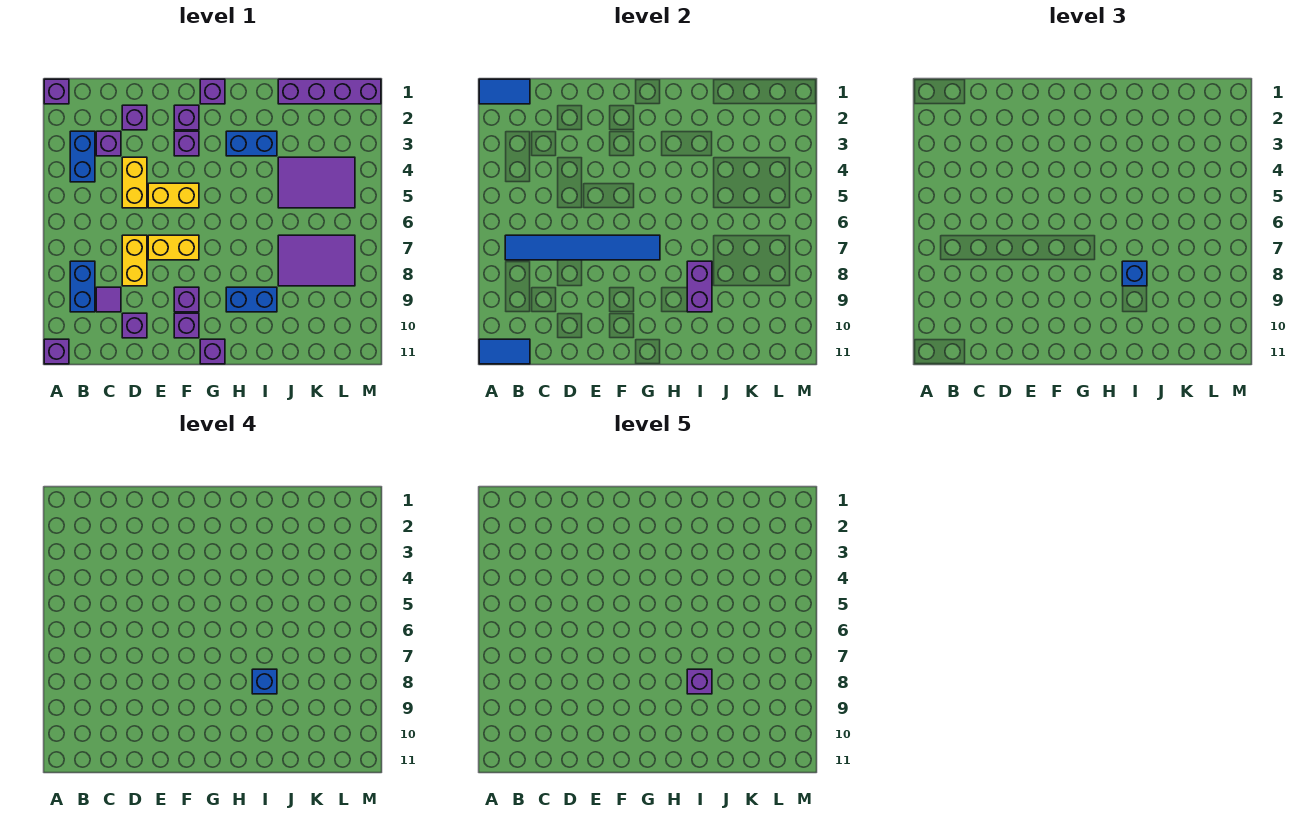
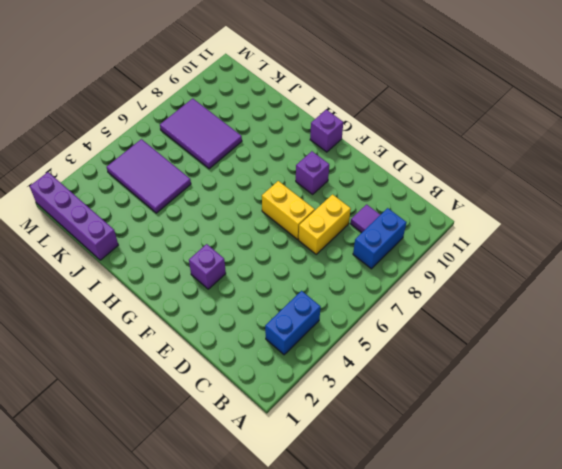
none -> purple brick A1 level 1
none -> purple brick A11 level 1
none -> purple brick C3 level 1
none -> purple brick D2 level 1

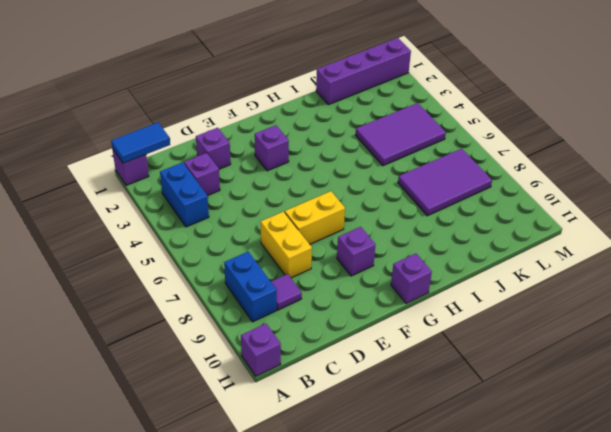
none -> yellow brick D4:D5 level 1
none -> purple brick D10 level 1
none -> yellow brick E5:F5 level 1
none -> purple brick F2 level 1

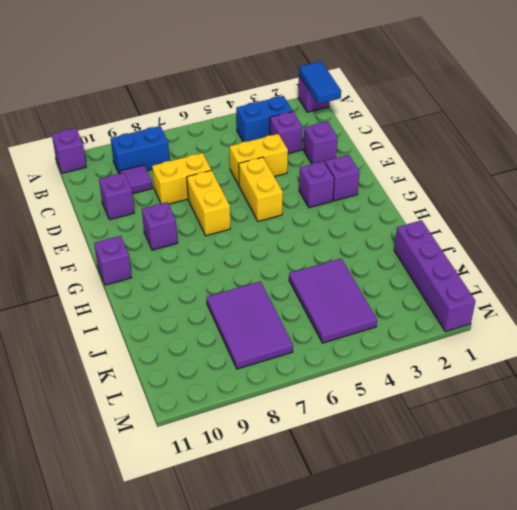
none -> purple brick F10 level 1
none -> purple brick G1 level 1
none -> blue brick H3:I3 level 1
none -> blue brick H9:I9 level 1

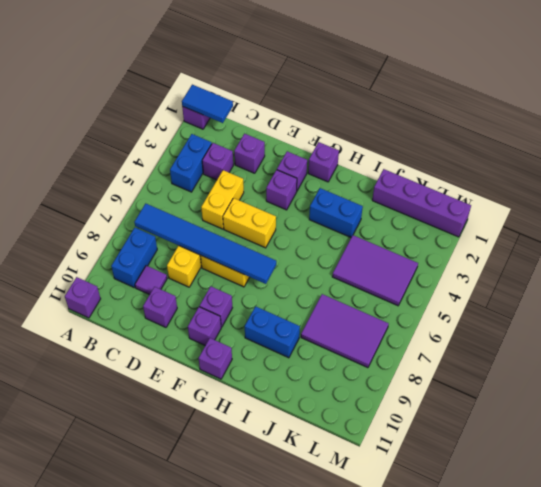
none -> blue tile A11:B11 level 2
none -> purple brick I8:I9 level 2
none -> blue brick I8 level 3
none -> blue brick I8 level 4

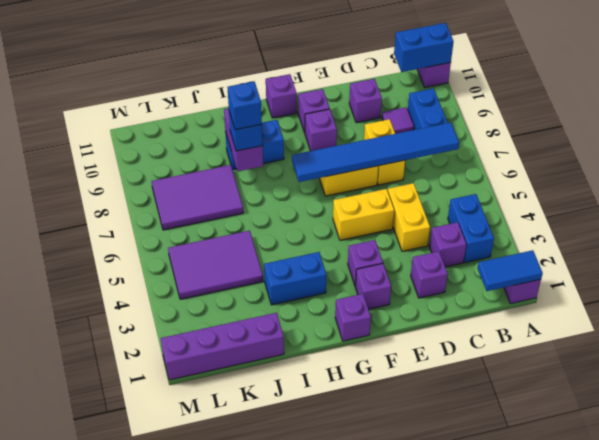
blue brick A11:B11 level 2 -> blue tile A11:B11 level 2
none -> purple brick I8 level 5

